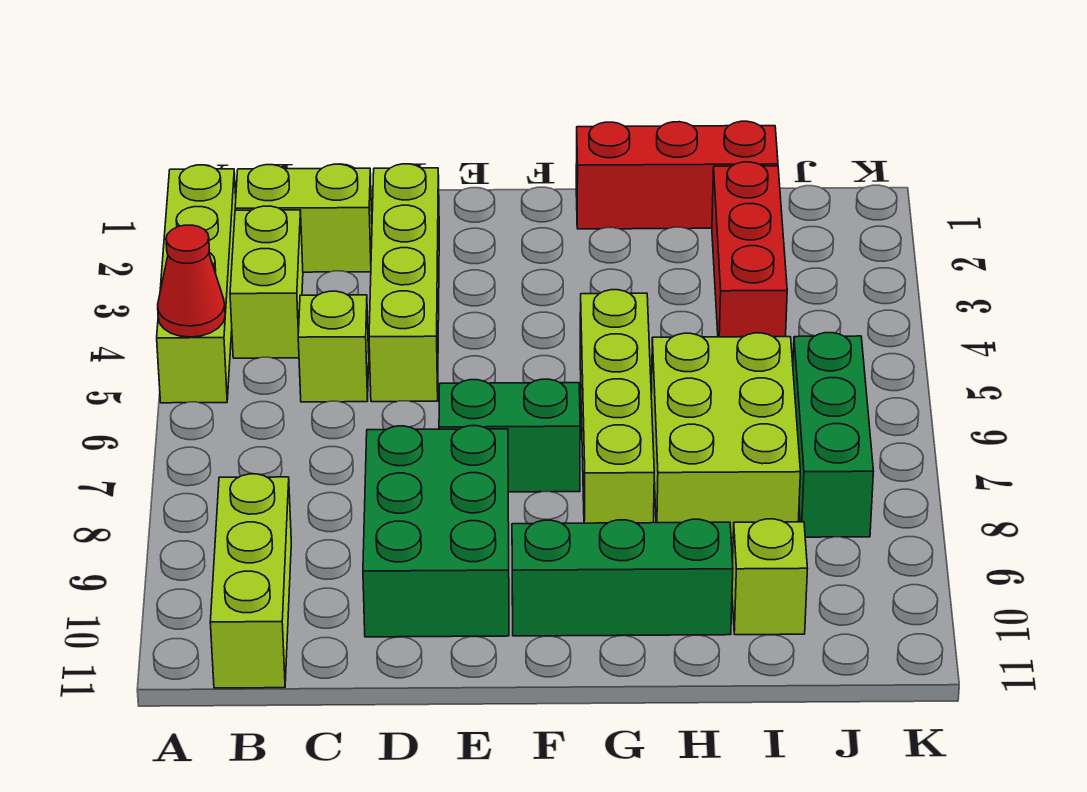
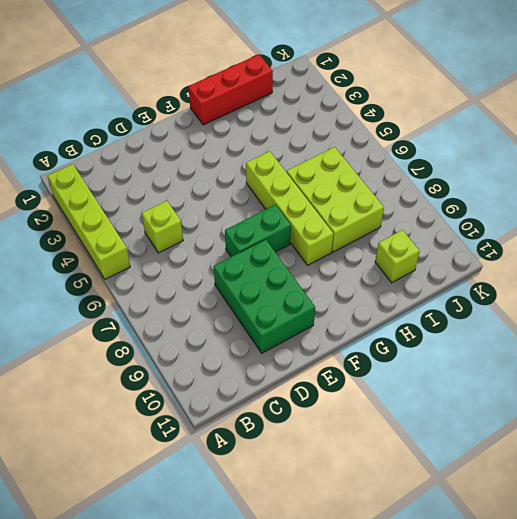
none -> lime brick B2:C2 level 1
none -> lime brick B3:B4 level 1
none -> lime brick B9:B11 level 1

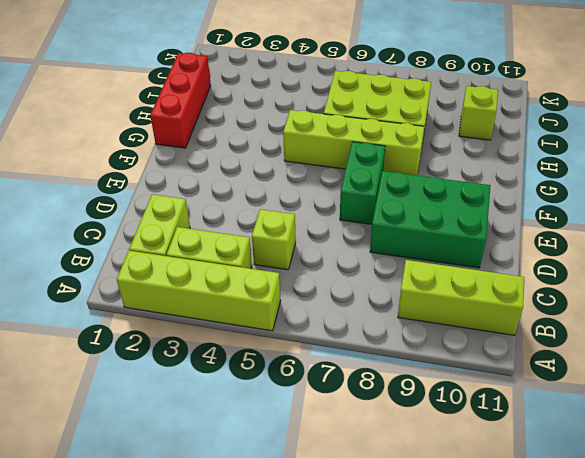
none -> lime brick D2:D5 level 1
none -> green brick F10:H10 level 1
none -> red brick I2:I4 level 1

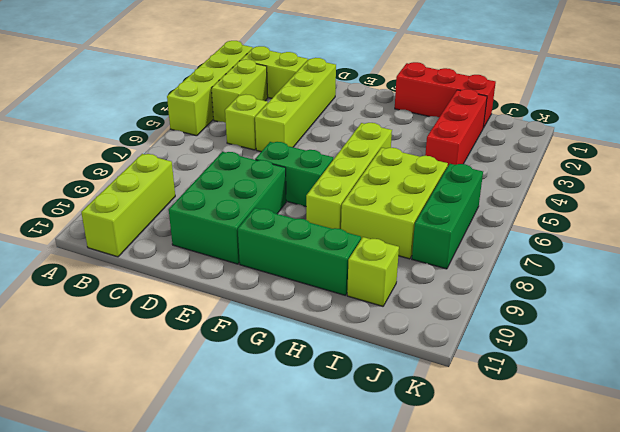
none -> red cone A5 level 2

